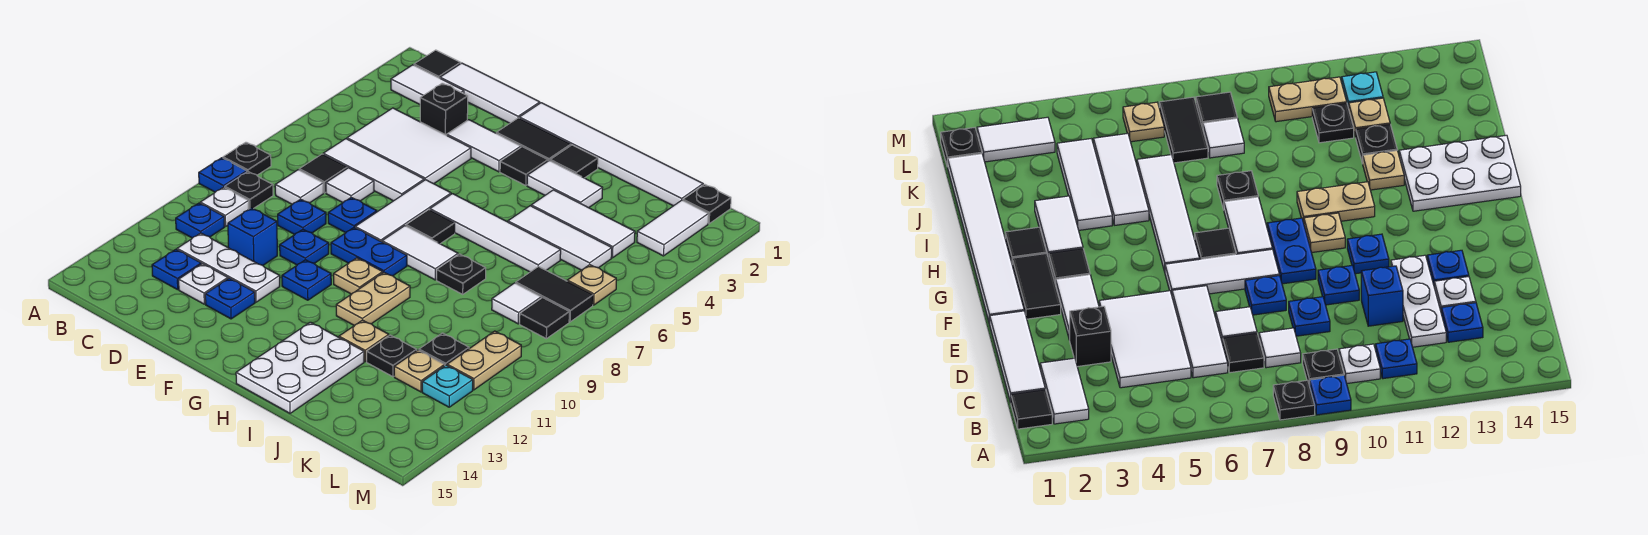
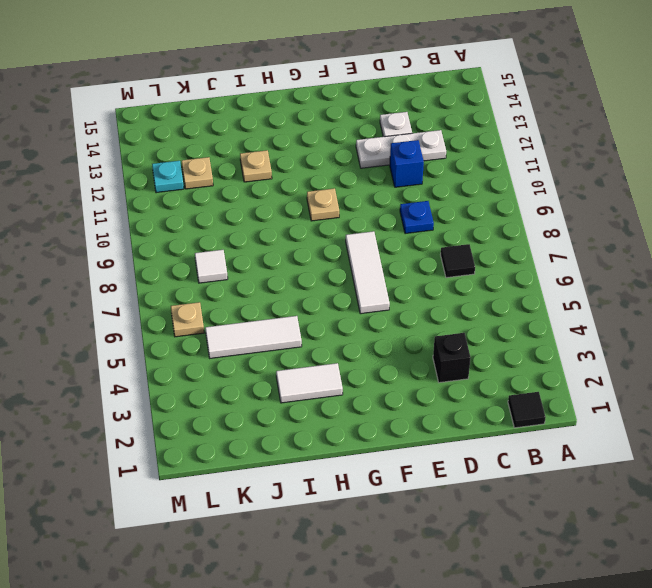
none -> black plate A8 level 1
none -> blue plate A9 level 1
none -> white tile B2:C2 level 1
none -> black plate B9 level 1

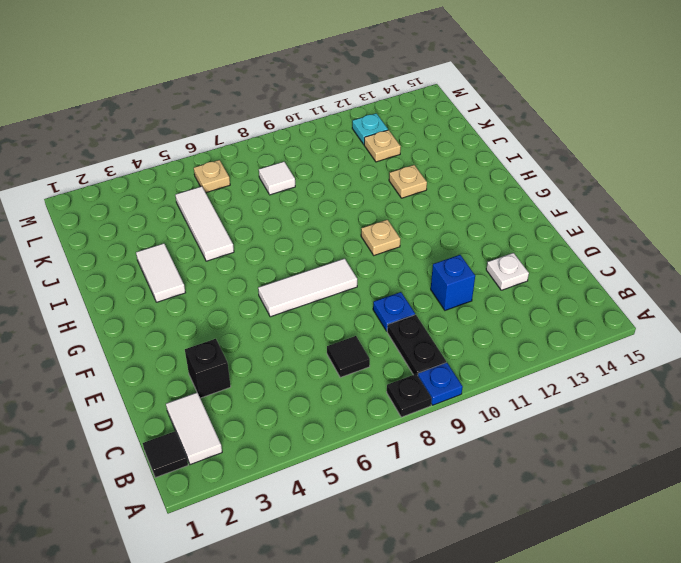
black plate B9:C9 level 1 -> black plate B9 level 1
none -> white plate B10 level 1
none -> blue plate B11 level 1
none -> white tile C1:E1 level 1
none -> white tile C4:E5 level 1

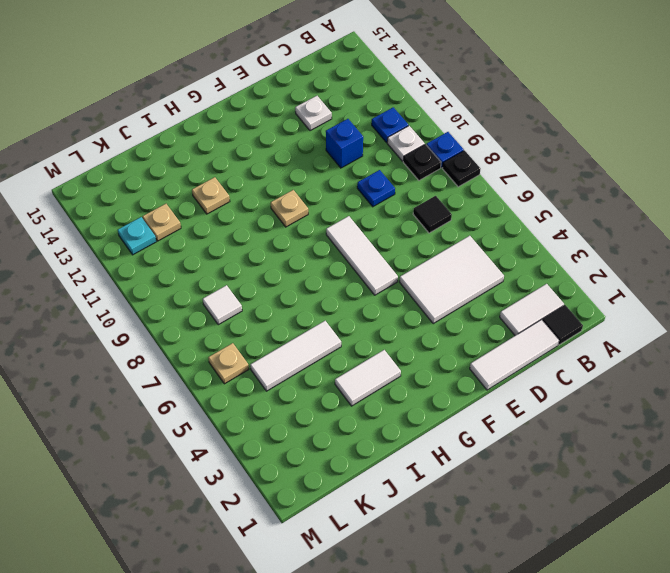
none -> white tile C6:E6 level 1
none -> white tile C8 level 1
none -> white plate C12:E12 level 1
none -> blue plate C13 level 1

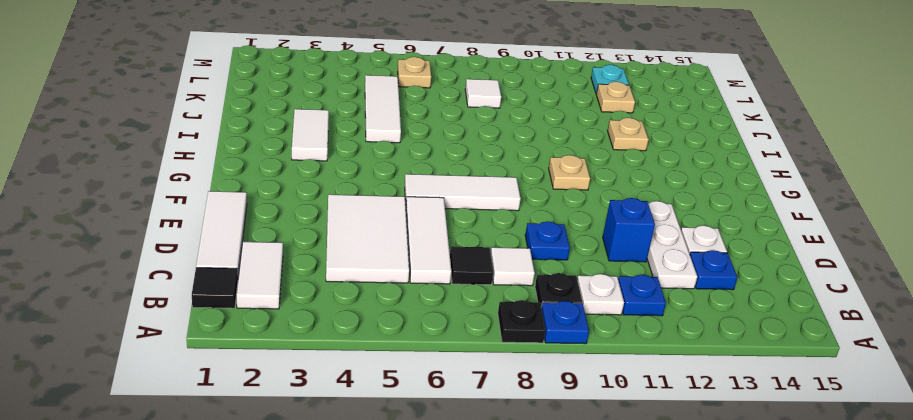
none -> black brick D3 level 1
none -> white tile D7 level 1
none -> white tile E3:F3 level 1
none -> blue plate E8 level 1

